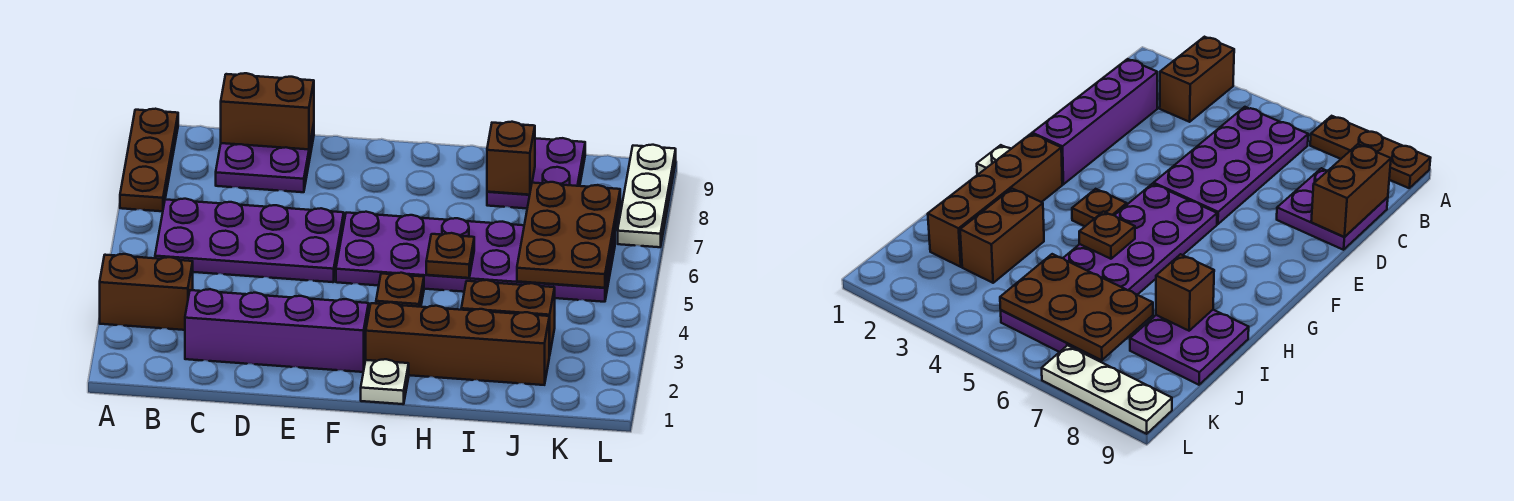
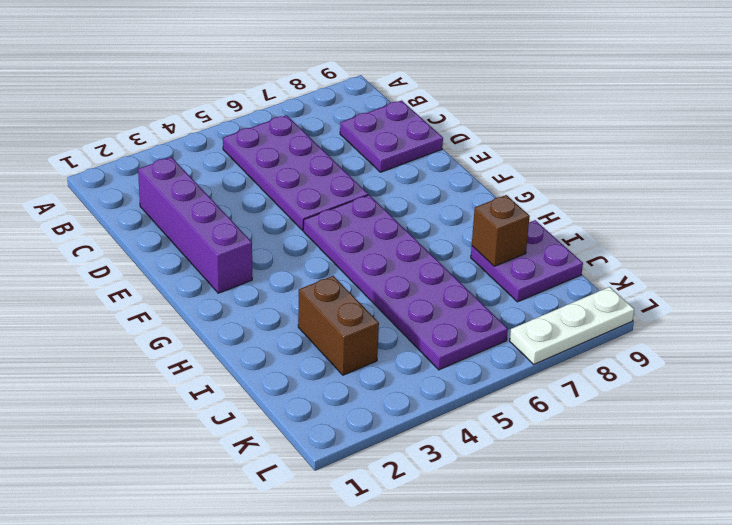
none -> brown brick A3:B3 level 1
none -> brown plate A7:A9 level 1
none -> white plate G1 level 1

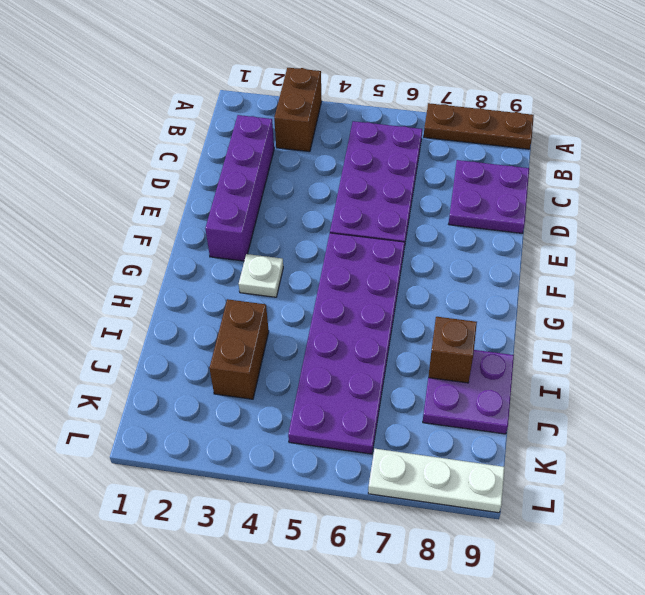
white plate G3 level 1 -> white plate G1 level 1
none -> brown brick G2:J2 level 1
none -> brown plate G4 level 1
none -> brown brick C9:D9 level 2

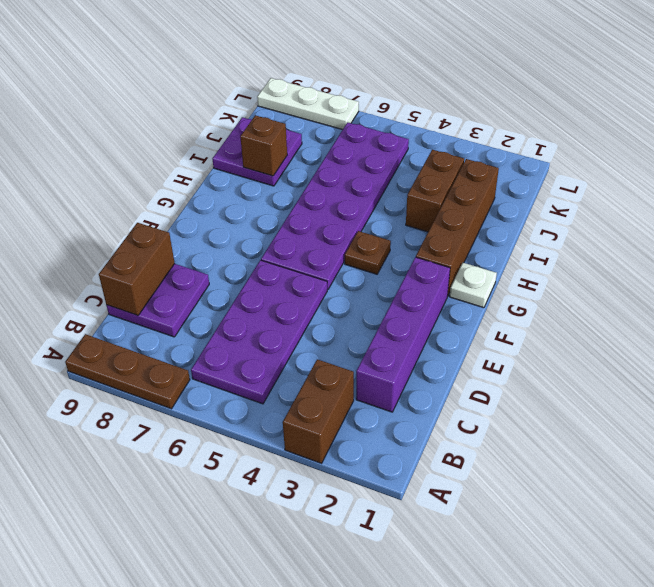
none -> brown plate H5 level 2
none -> brown plate J5:K7 level 2

